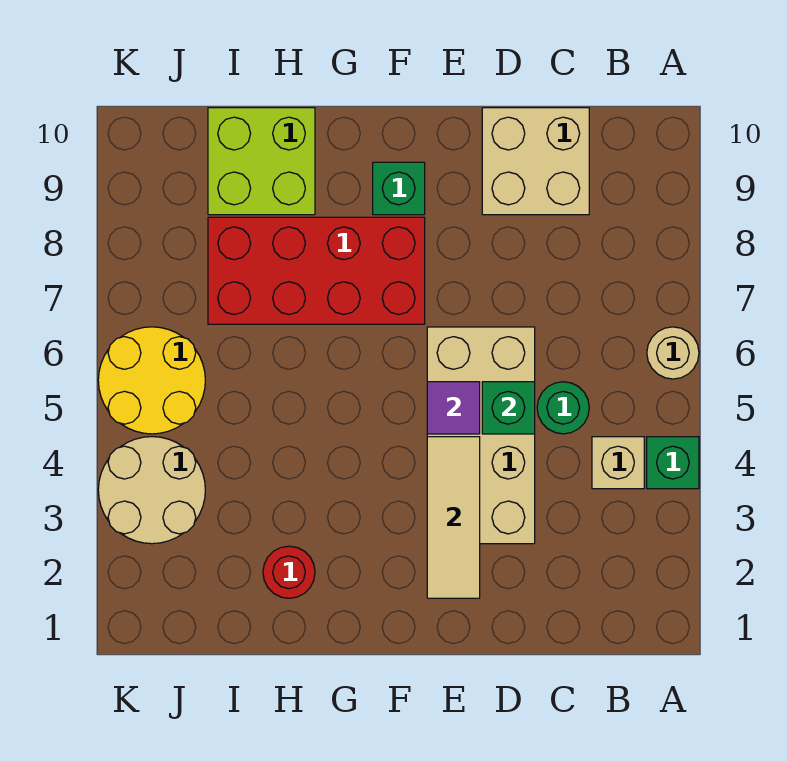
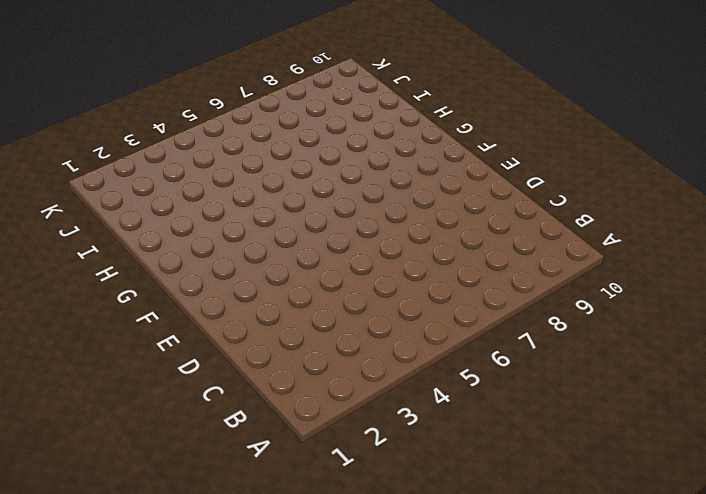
none -> green brick A4 level 1
none -> tan round brick A6 level 1
none -> tan brick B4 level 1

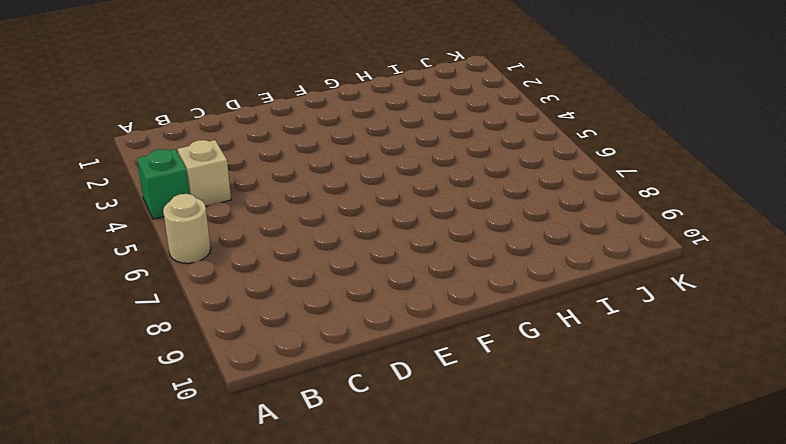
none -> green round brick C5 level 1
none -> tan brick C9:D10 level 1
none -> tan brick D3:E6 level 1

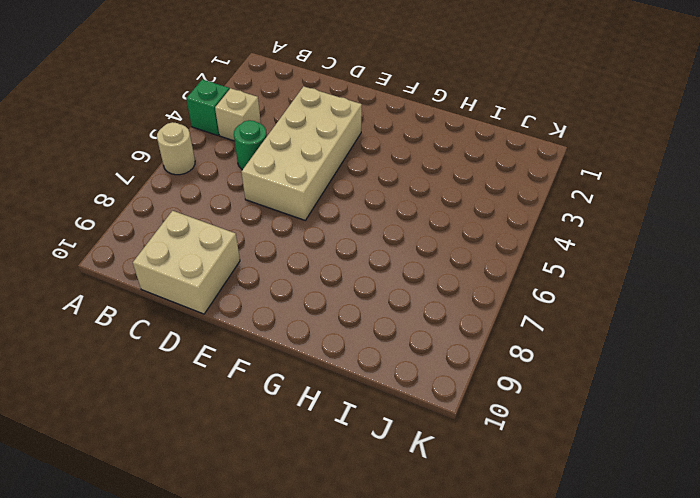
none -> red brick F7:I8 level 1
none -> green brick F9 level 1
none -> red round brick H2 level 1

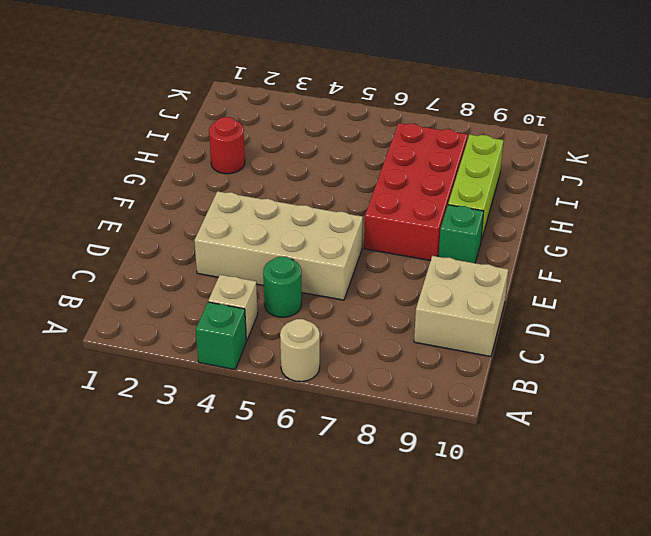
lime brick G9:I9 level 1 -> lime brick H9:I10 level 1
none -> tan round brick J3:K4 level 1
none -> yellow round brick J5:K6 level 1
none -> green brick D5 level 2

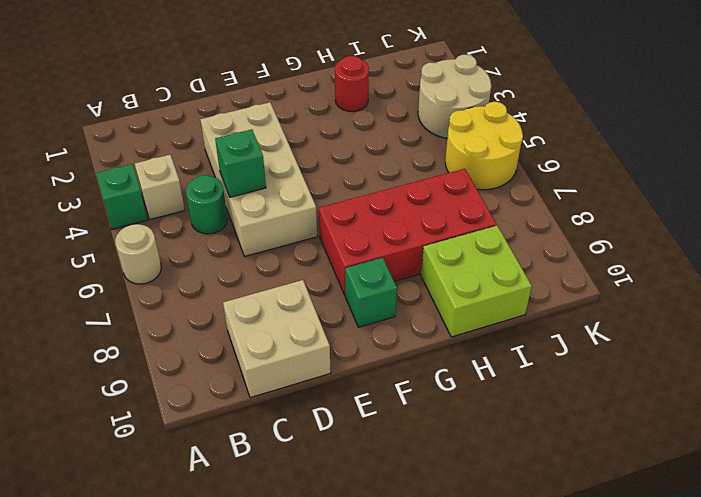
none -> tan tile E2:E4 level 2
none -> purple tile E5 level 2

